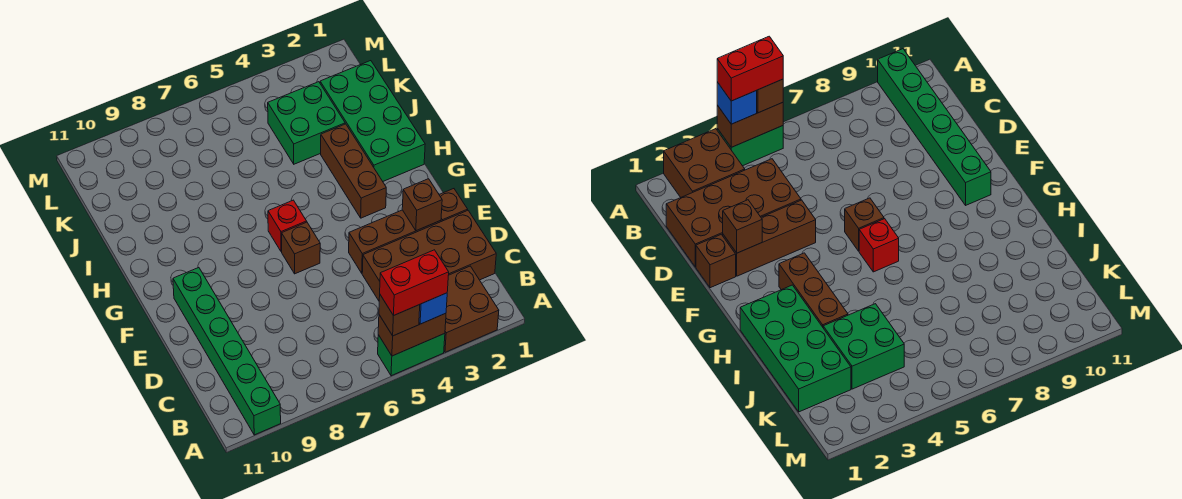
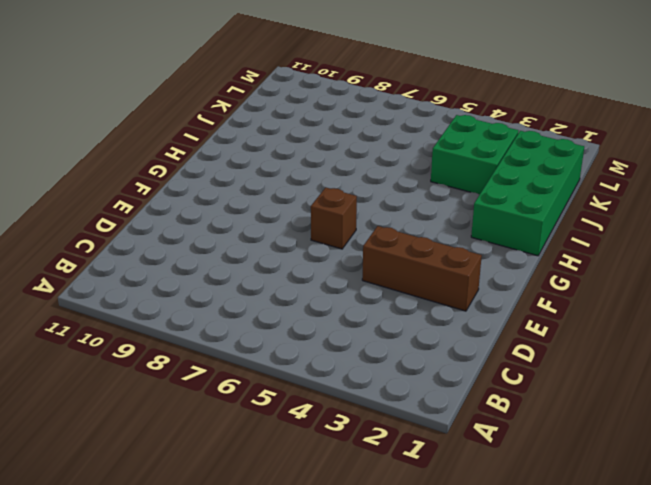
none -> brown brick A2:B3 level 1
none -> green brick A4:A5 level 1
none -> green brick A10:F10 level 1

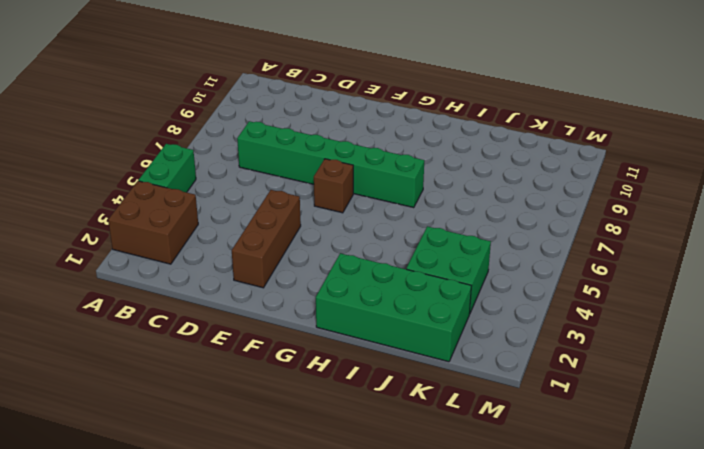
green brick C7:H7 level 1 -> green brick A10:F10 level 1
none -> brown brick C1:D4 level 1
none -> brown brick E1 level 1
none -> brown brick G3:I3 level 1

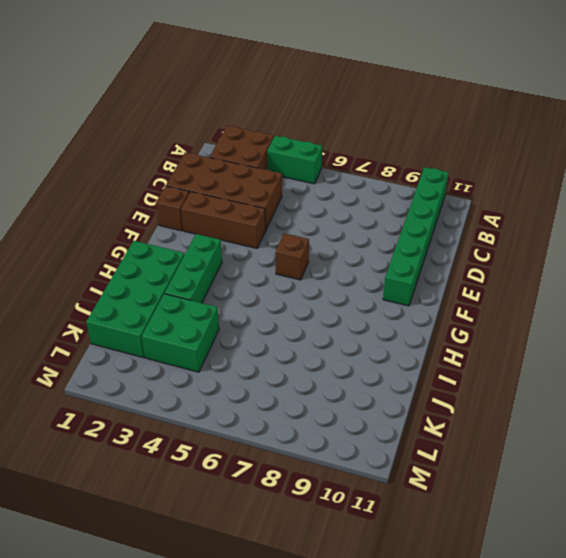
green brick G3:I3 level 1 -> brown brick G3:I3 level 1
none -> red brick G6 level 1
none -> brown brick A4:A5 level 2
none -> brown brick E2 level 2

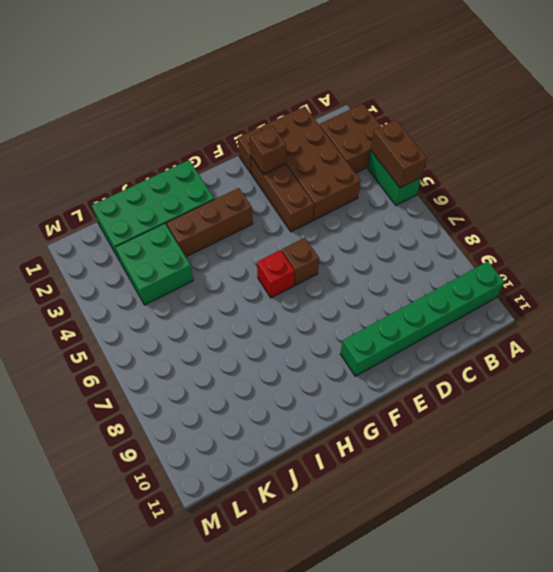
none -> blue brick A4 level 3
none -> brown brick A5 level 3
none -> red brick A4:A5 level 4

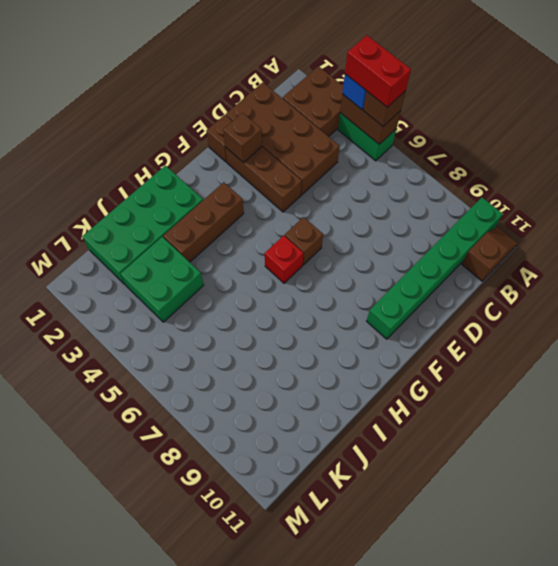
brown slope A11:B11 level 1 top B -> none

